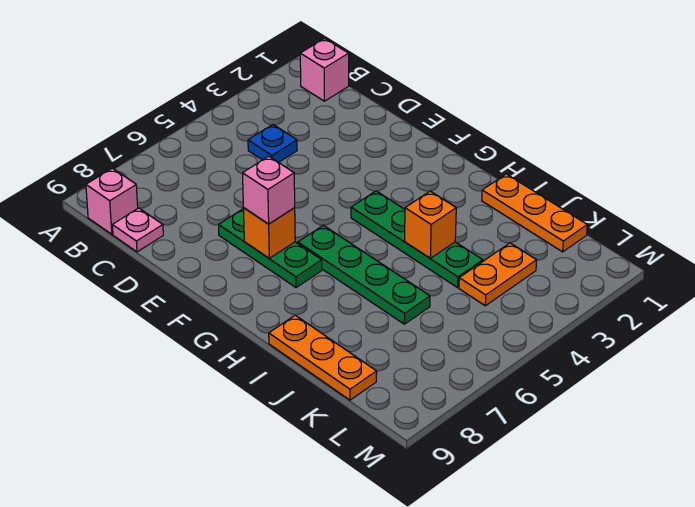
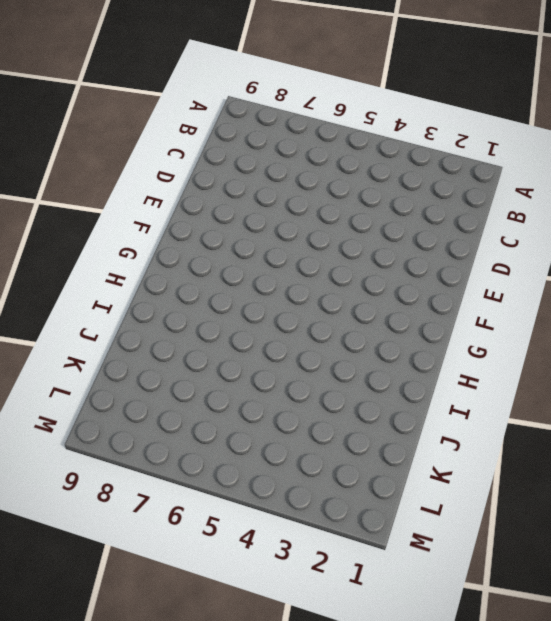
none -> pink brick B1 level 1
none -> pink brick B9 level 1
none -> blue plate C4 level 1

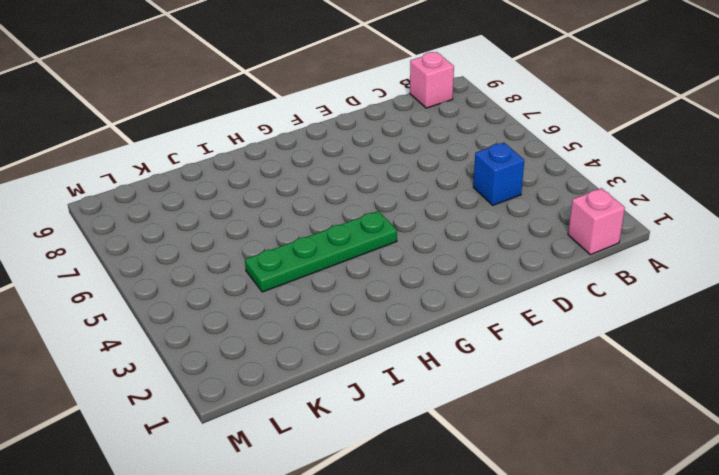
blue brick C4 level 1 -> blue plate C4 level 1
none -> pink plate C9 level 1
none -> green plate E7:G7 level 1
none -> green plate G6:J6 level 1

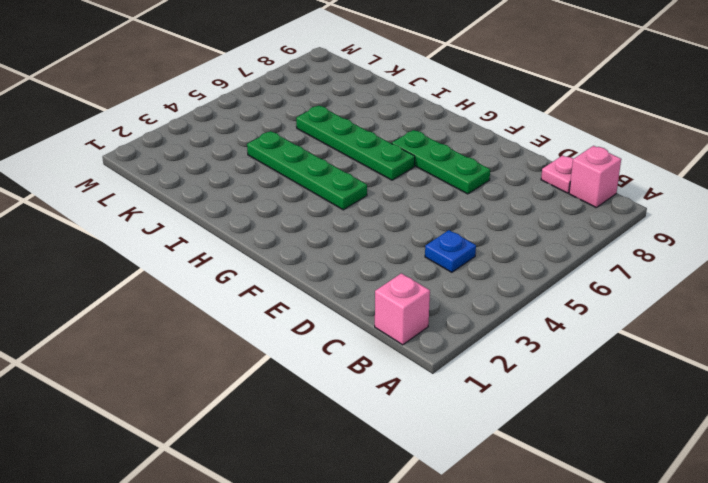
none -> orange plate I1:K1 level 1
none -> orange plate I9:K9 level 1
none -> orange plate K3:K4 level 1

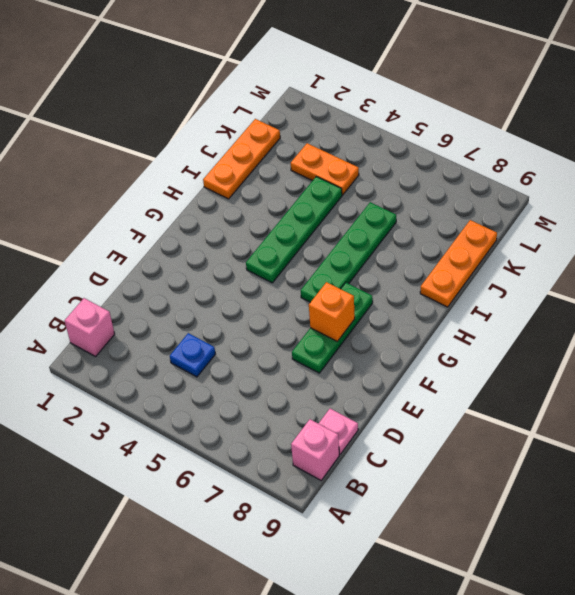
none -> orange brick I4 level 2
none -> pink brick F7 level 3

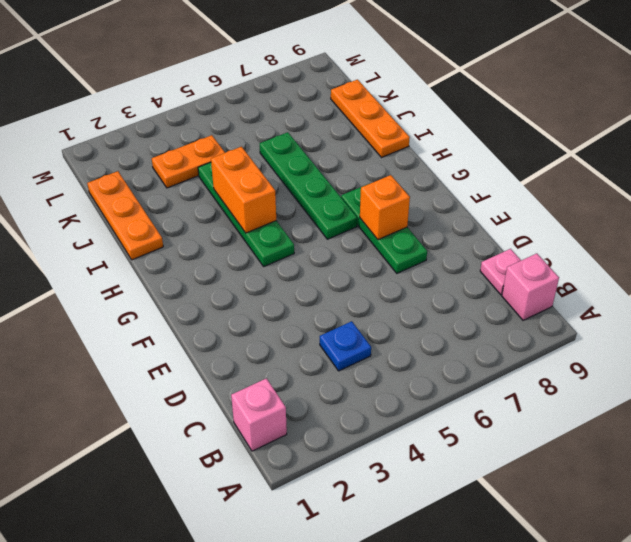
orange brick H4:I4 level 2 -> orange brick I4 level 2
none -> pink brick F7 level 3

